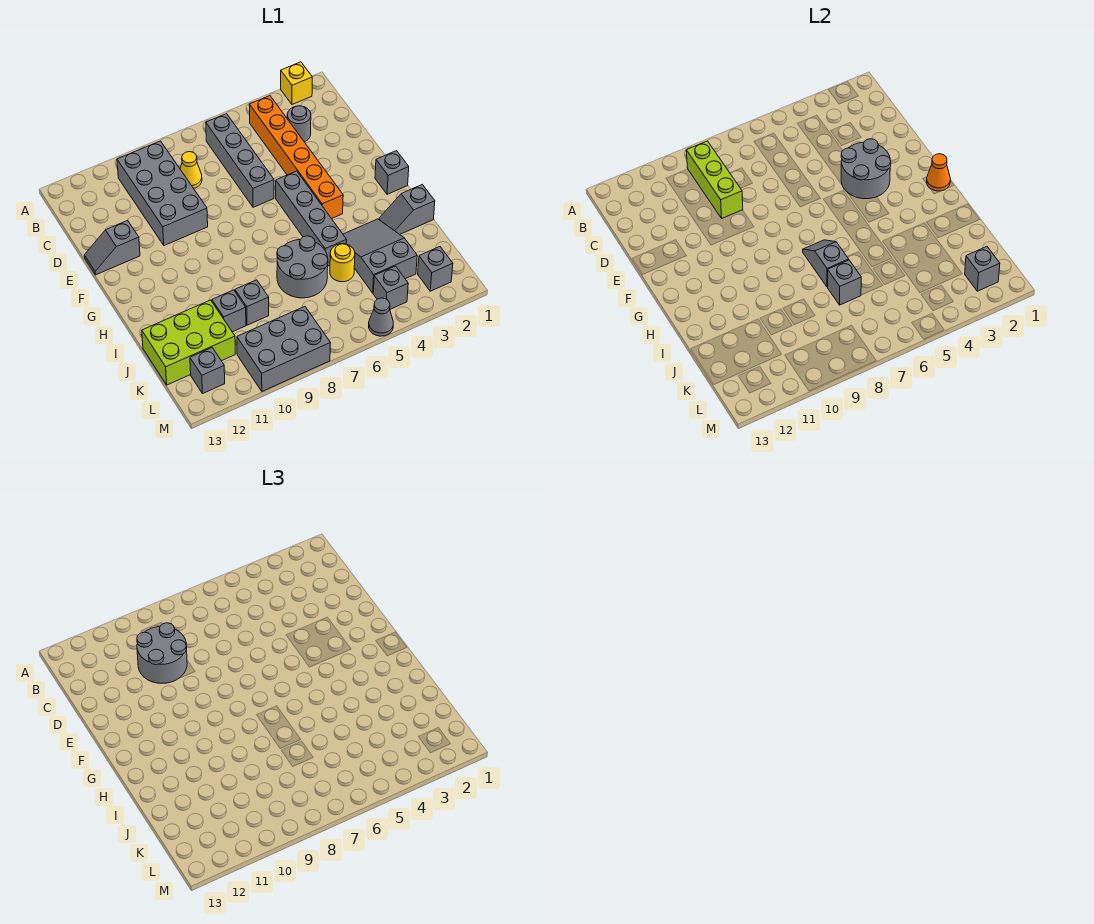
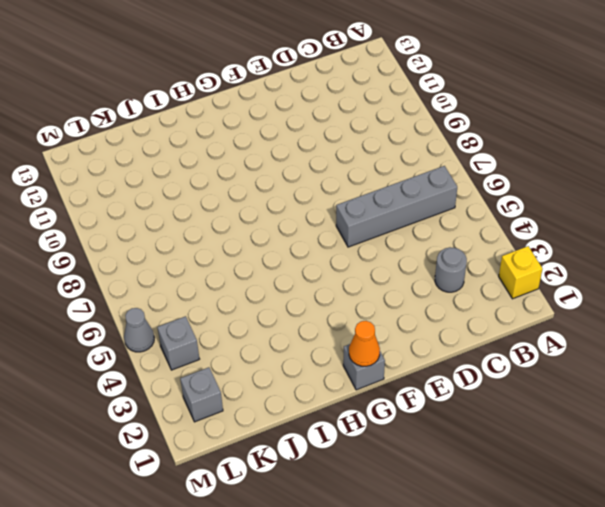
none -> orange brick B4:G4 level 1
none -> grey brick B9:E10 level 1
none -> yellow cone C8 level 1

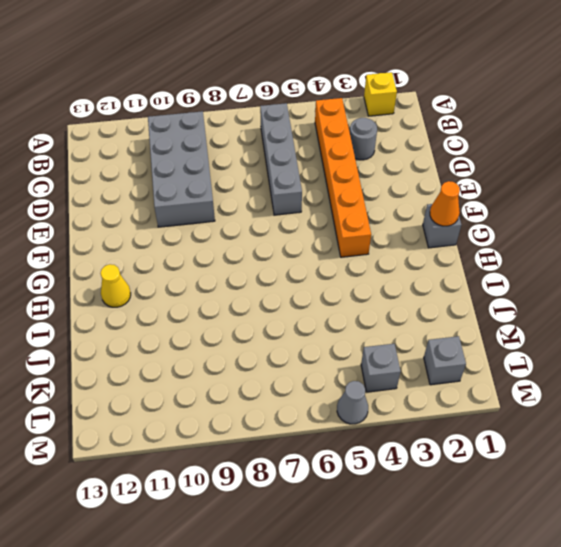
yellow cone H12 level 1 -> yellow cone C8 level 1
none -> grey slope E12:E13 level 1 top 12
none -> grey brick F5:I5 level 1
none -> grey slope I1:I2 level 1 top 1

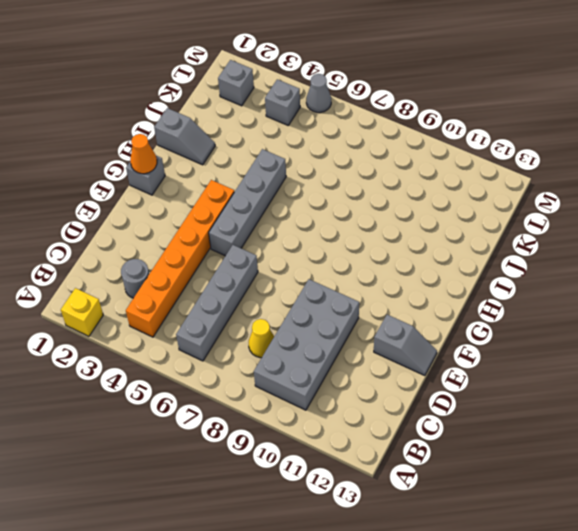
none -> grey slope I3:K4 level 1 top K
none -> grey round brick I6:J7 level 1
none -> yellow round brick J5 level 1

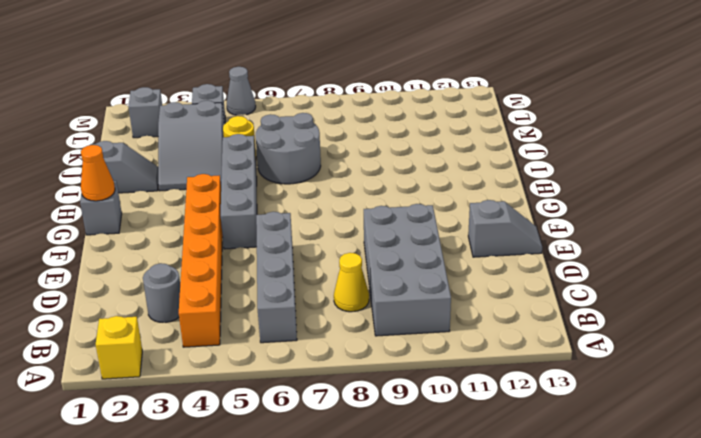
none -> grey brick J9 level 1
none -> grey brick J10 level 1
none -> lime brick J11:K13 level 1

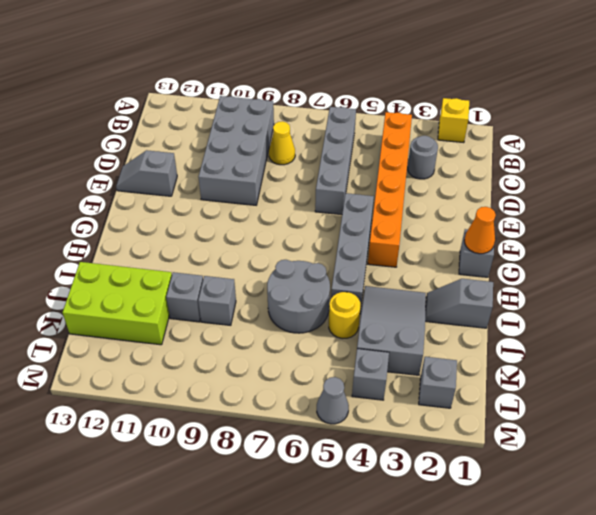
none -> grey brick L8:M10 level 1
none -> grey brick L12 level 1
none -> lime brick B9:D9 level 2

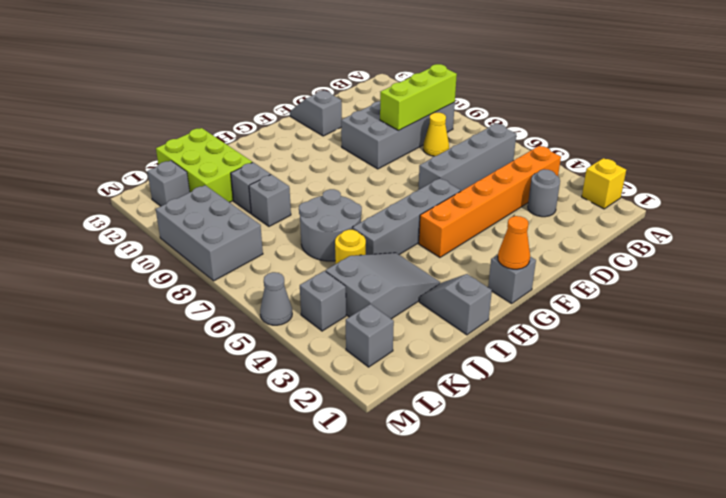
none -> grey round brick E3:F4 level 2
none -> grey slope H7:I7 level 2 top I
none -> grey brick J7 level 2

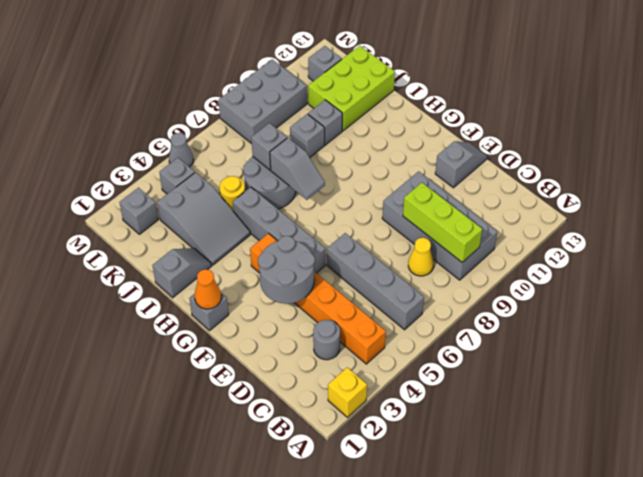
none -> grey brick L2 level 2
none -> grey round brick C9:D10 level 3

